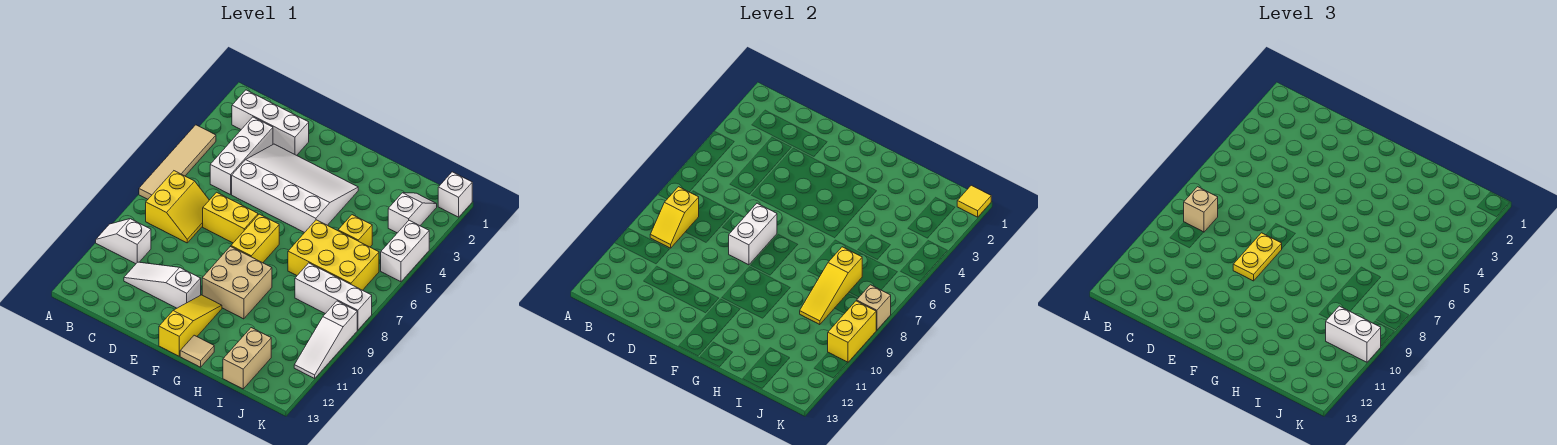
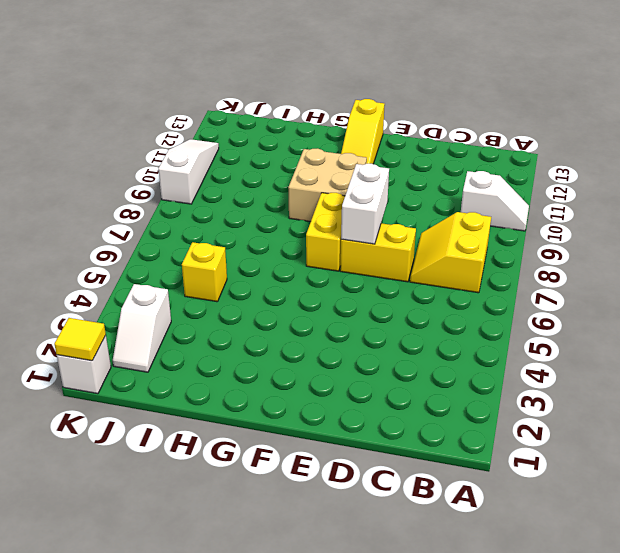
none -> tan tile A4:A7 level 1
none -> white brick B2:D2 level 1
none -> white brick C3:C5 level 1

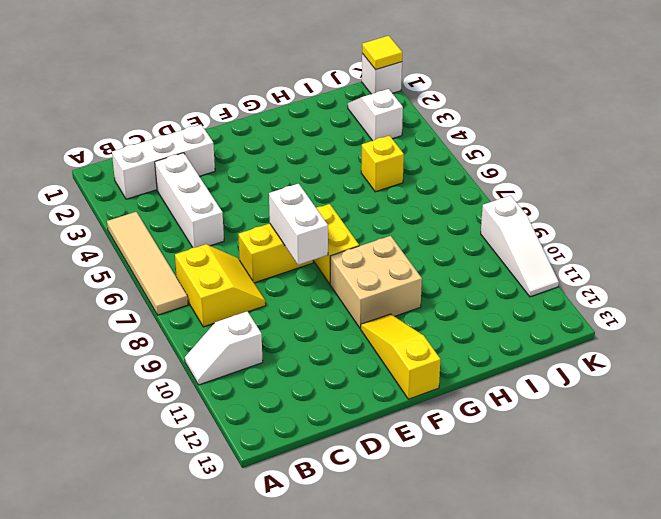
none -> white slope C11:E11 level 1 top E
none -> white slope D3:G5 level 1 top 5
none -> tan tile G13 level 1

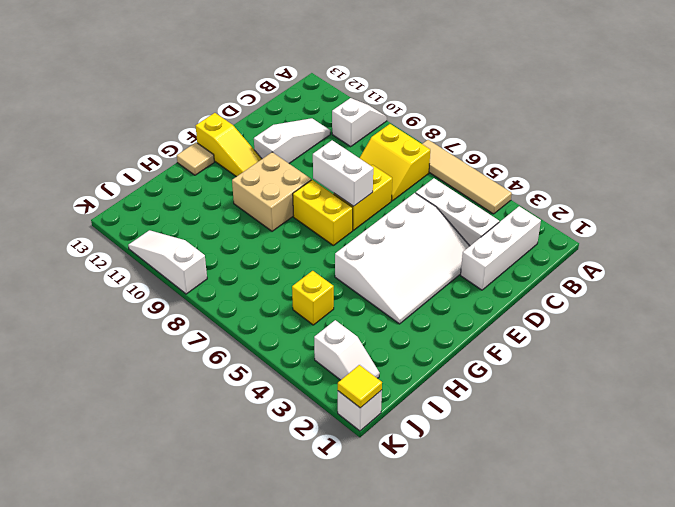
none -> yellow brick H6:J7 level 1
none -> white brick I8:K8 level 1
none -> tan brick I12:I13 level 1

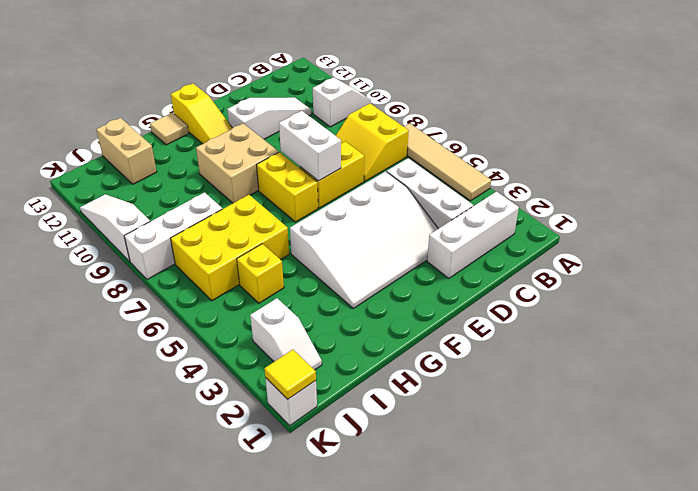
none -> white brick K4:K5 level 1
none -> yellow slope B8:B9 level 2 top 8
none -> yellow slope I7:I9 level 2 top 7

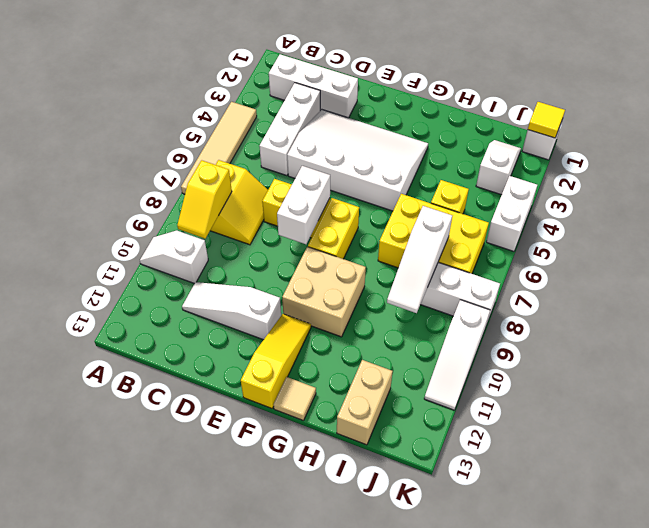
white slope I7:I9 level 2 top 7 -> yellow slope I7:I9 level 2 top 7
none -> tan brick K8 level 2
none -> yellow brick K9:K10 level 2
none -> tan brick B8 level 3

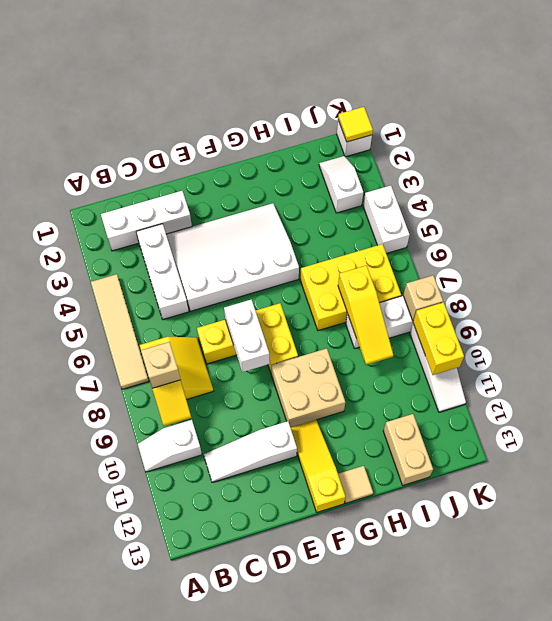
none -> yellow brick I5 level 1
none -> yellow plate E8:E9 level 3
none -> white brick J10:K10 level 3

